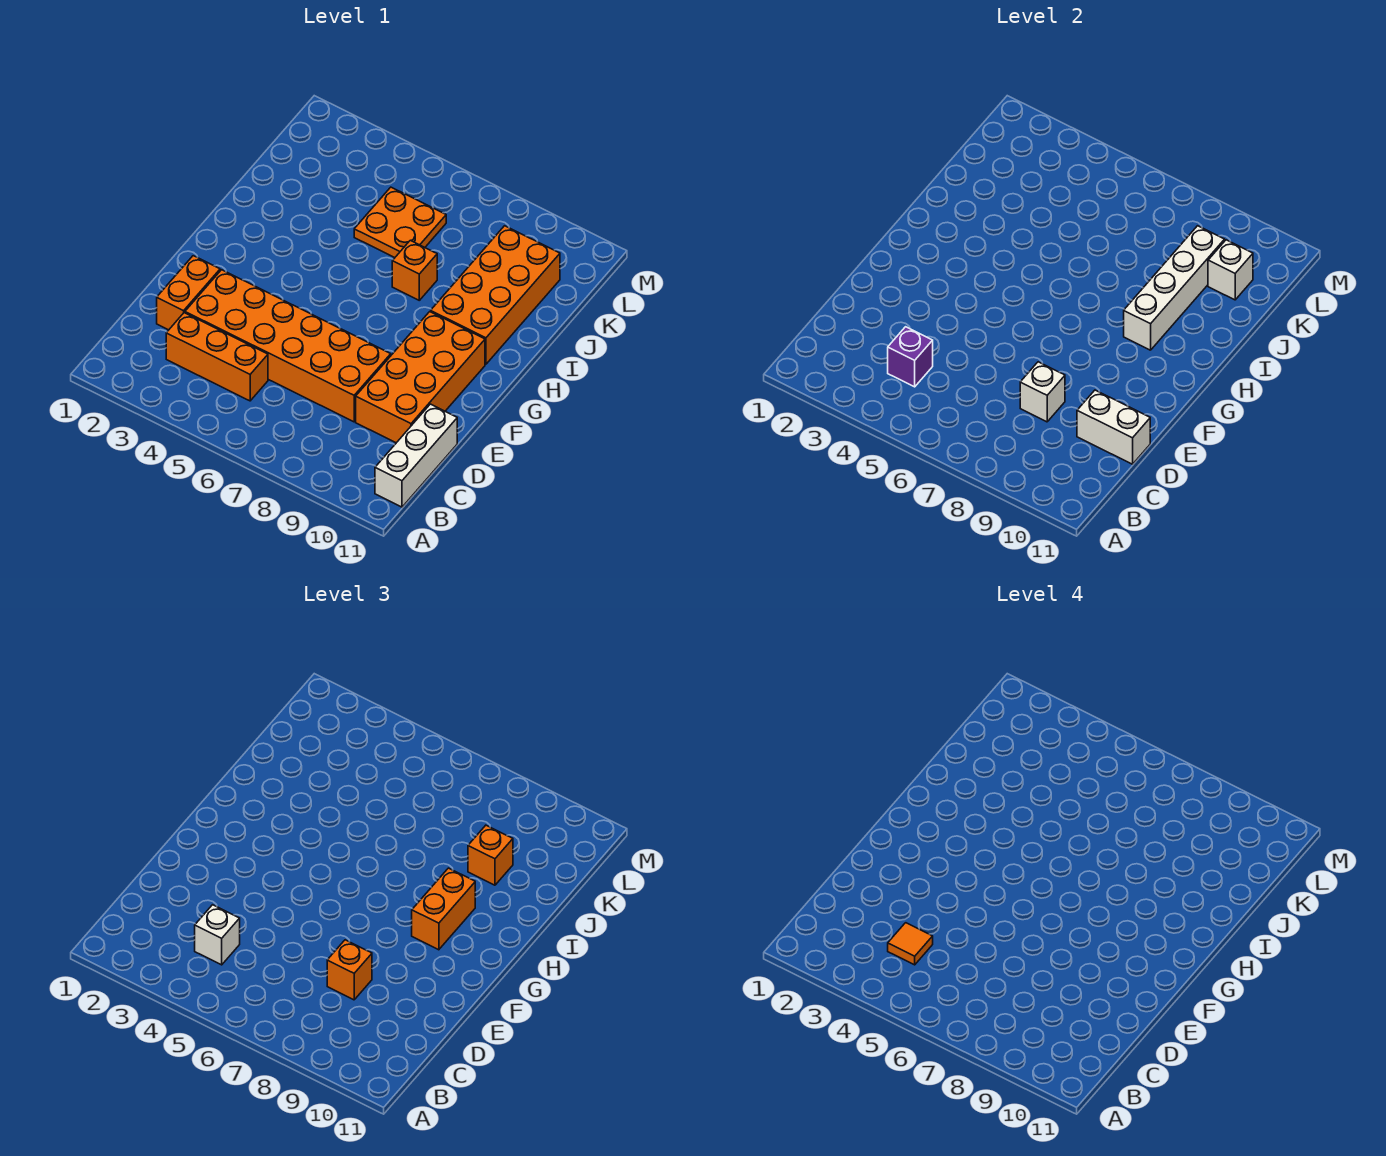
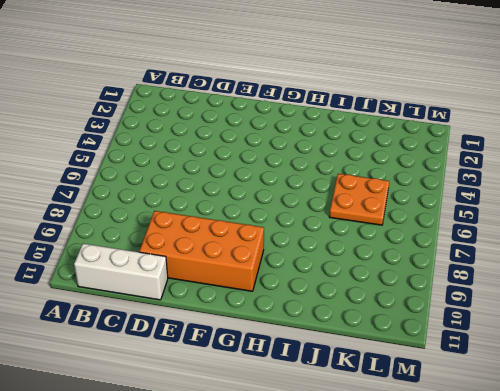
none -> orange brick C3:C5 level 1
none -> orange brick D2:E2 level 1
none -> orange brick D3:E8 level 1

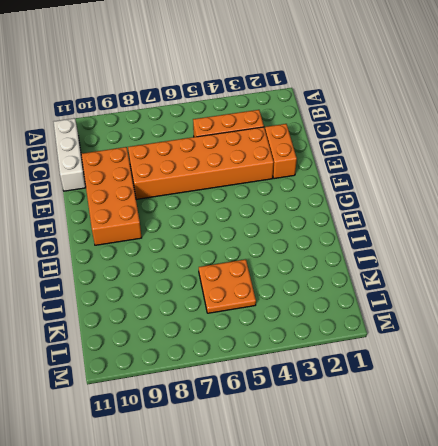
none -> orange brick H9:K10 level 1
none -> orange brick I7 level 1
none -> purple brick C4 level 2

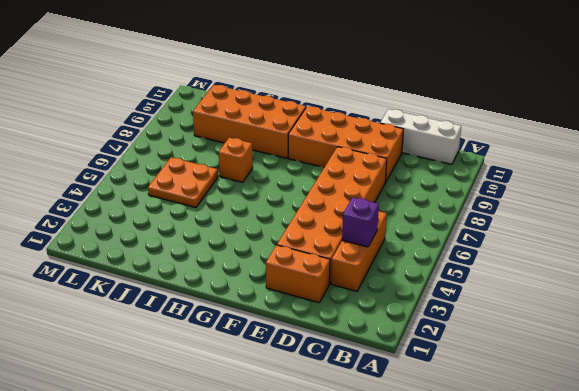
none -> white brick D8 level 2
none -> white brick D10:D11 level 2
none -> white brick H9:K9 level 2

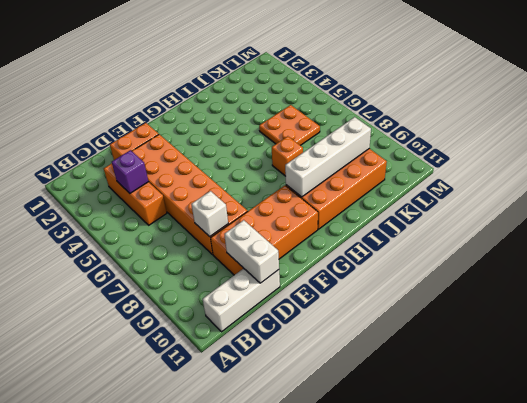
none -> white brick K10 level 2
none -> white brick C4 level 3
none -> orange brick D8 level 3

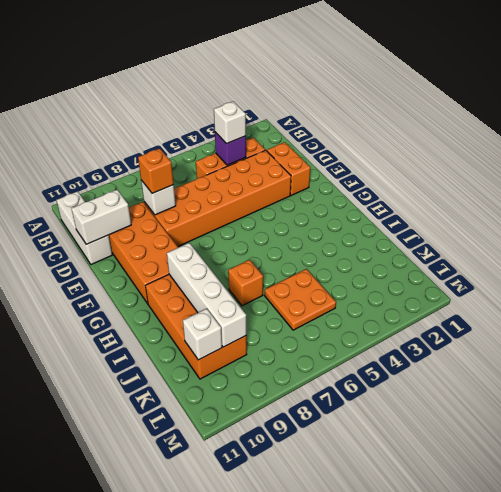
none -> orange brick G9:H9 level 3
none -> orange brick J9 level 3
none -> orange tile C4 level 4

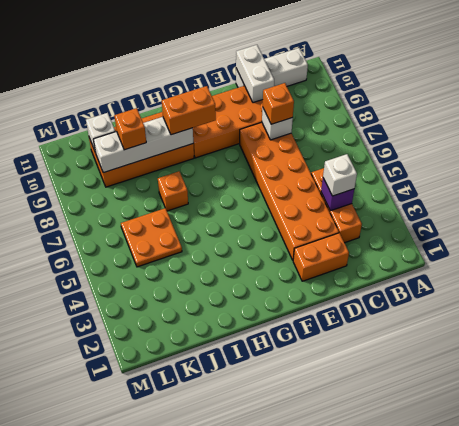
none -> orange tile C4 level 4

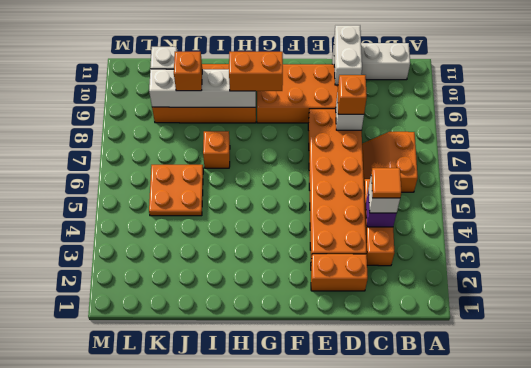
orange slope B6:C7 level 1 top B -> none

